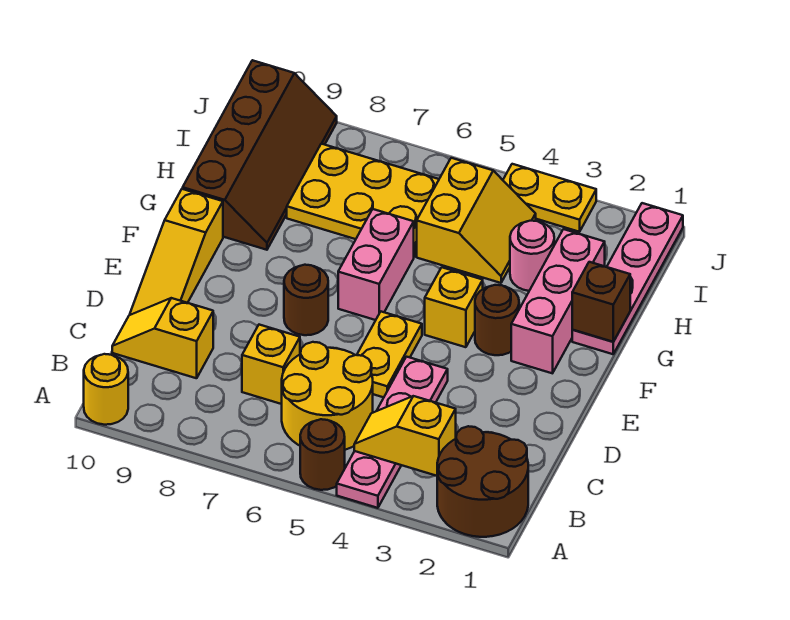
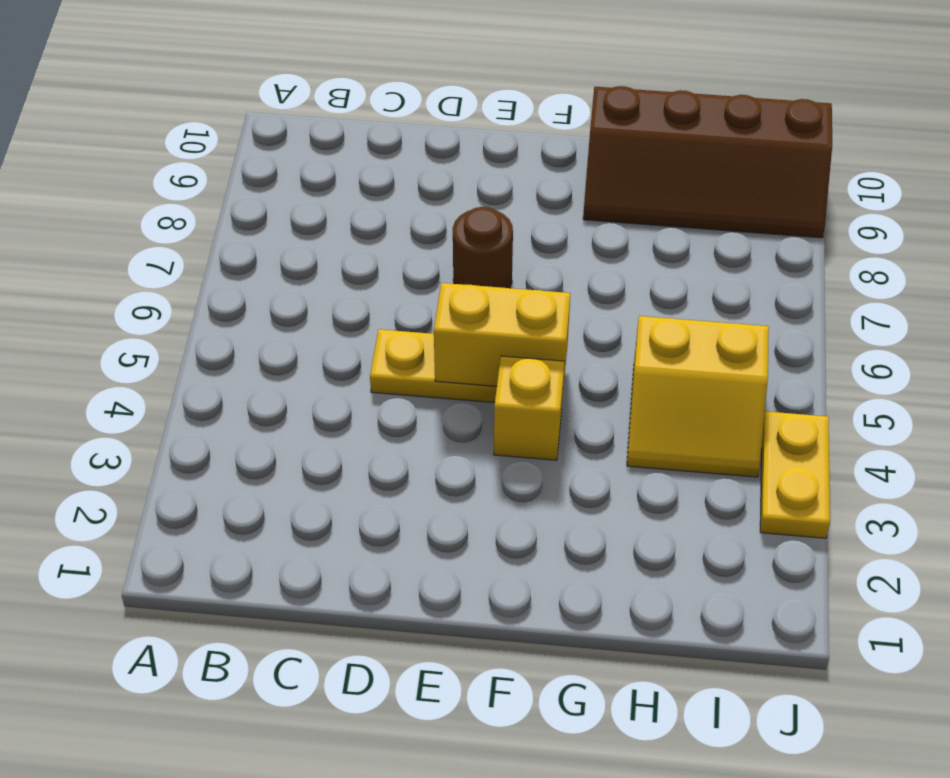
yellow brick E5:F5 level 2 -> none
none -> brown round brick A1:B2 level 1
none -> pink plate A4:D4 level 1
none -> brown round brick A5 level 1

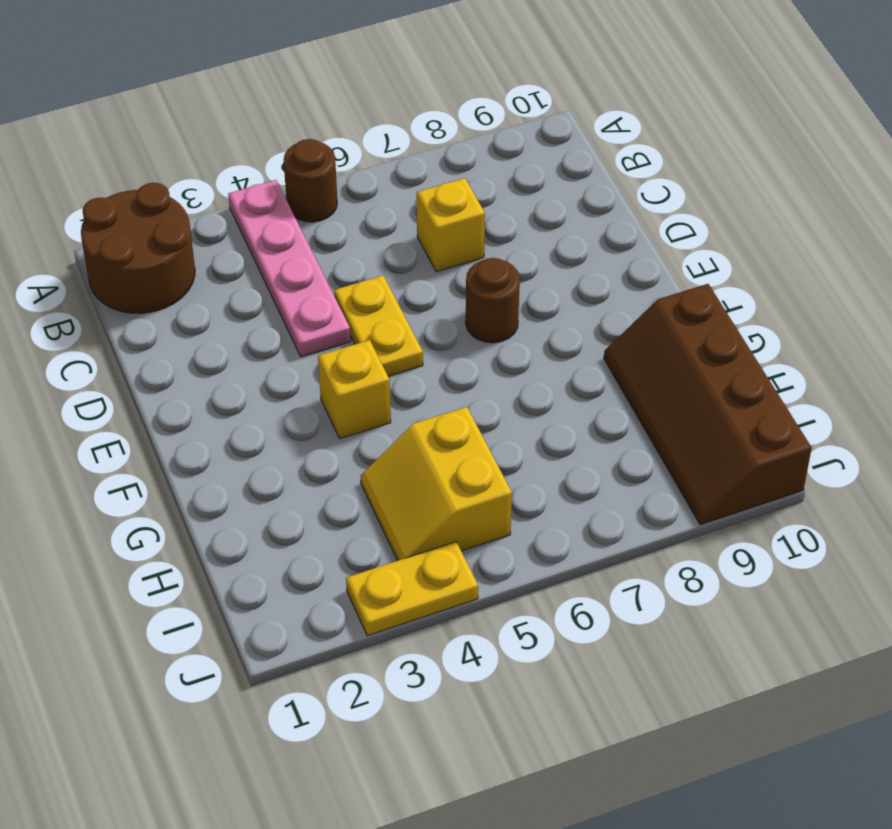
none -> yellow round brick A10 level 1
none -> yellow round brick B5:C6 level 1
none -> yellow slope C9:C10 level 1 top 9

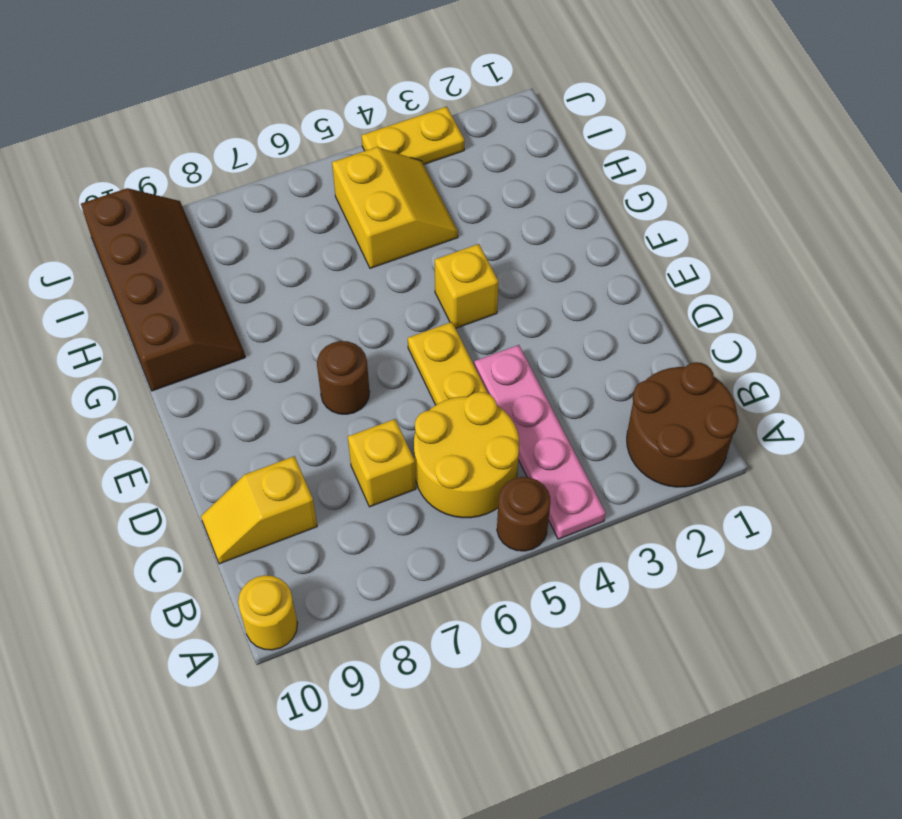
none -> yellow slope D10:F10 level 1 top F
none -> pink brick F2:H2 level 1
none -> brown round brick F3 level 1

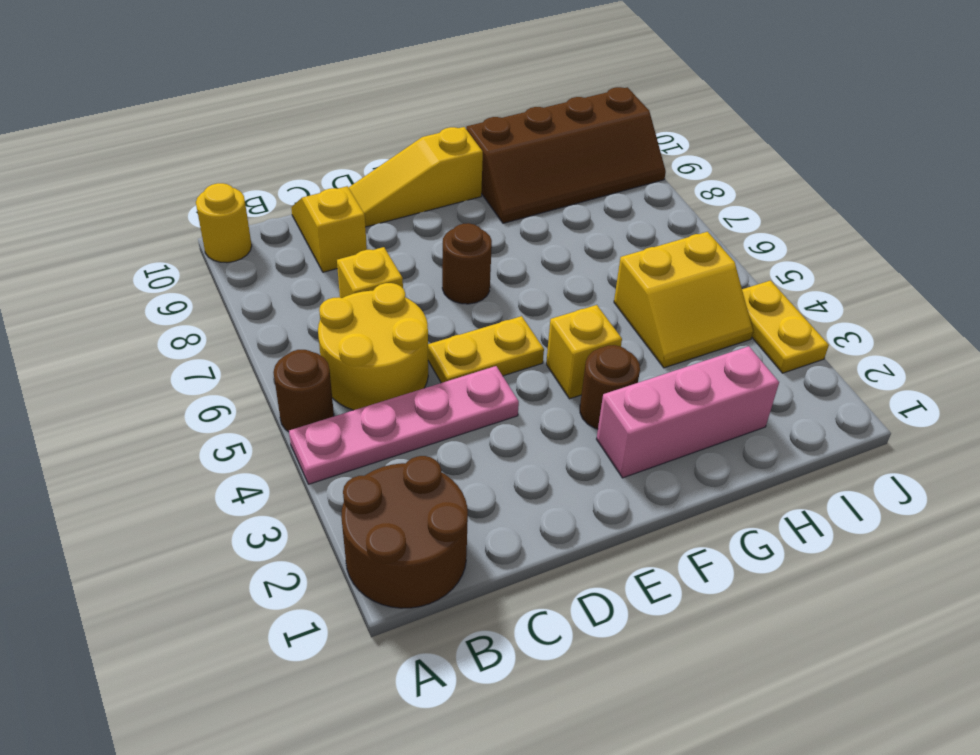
none -> pink brick F6:G6 level 1
none -> pink plate G1:J1 level 1
none -> pink round brick H3 level 1

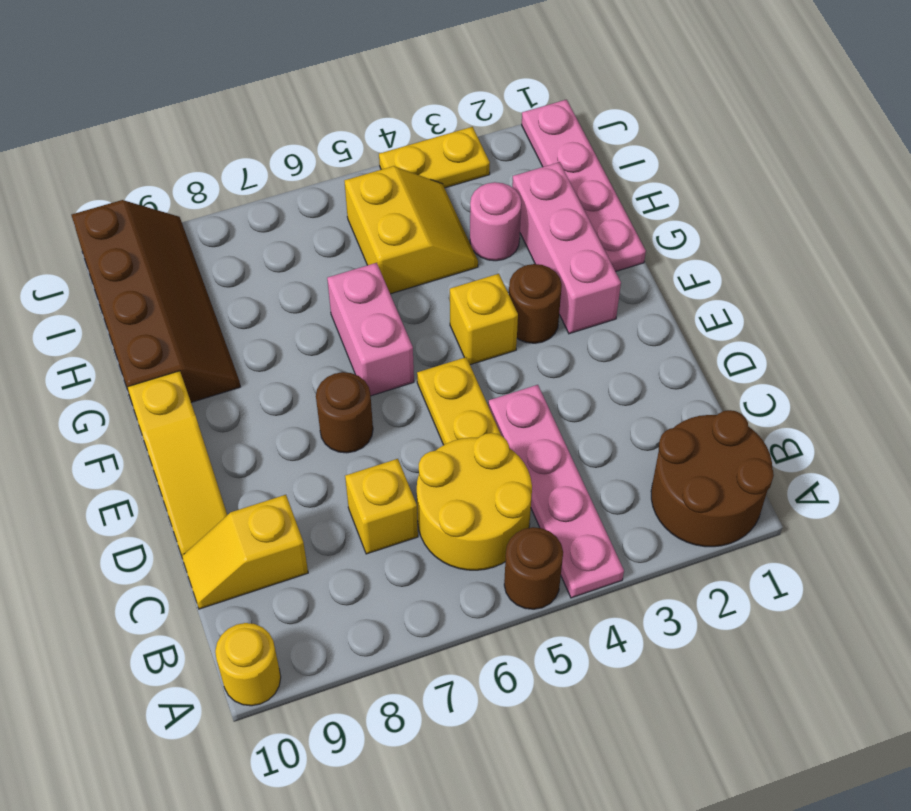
none -> yellow plate H6:I8 level 1
none -> yellow slope B3:B4 level 2 top 3
none -> brown brick G1 level 2

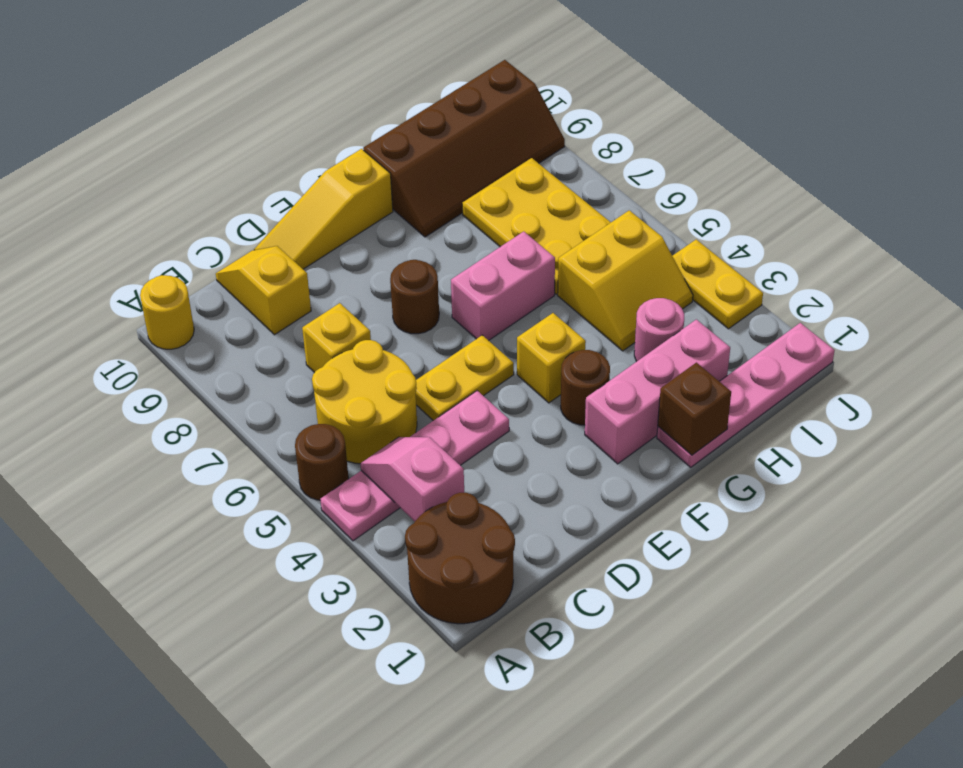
pink slope B3:B4 level 2 top 3 -> yellow slope B3:B4 level 2 top 3

